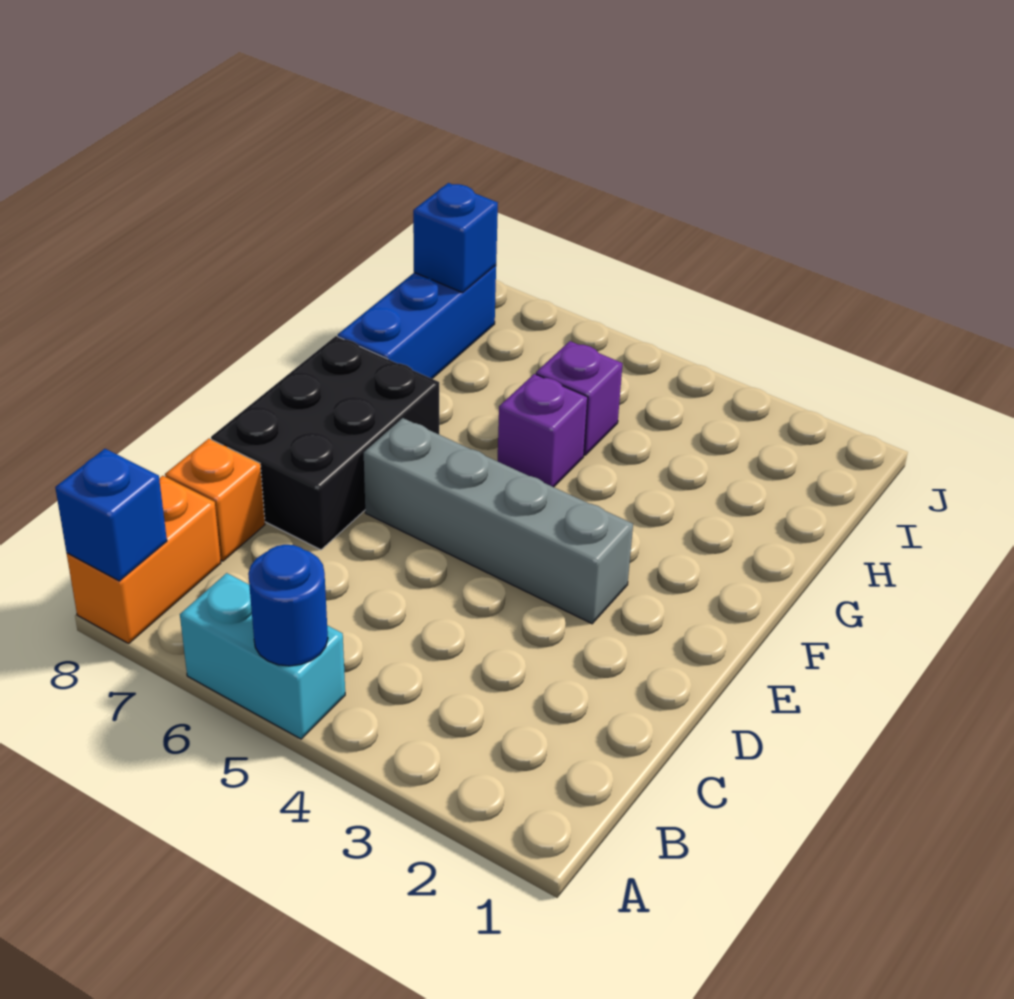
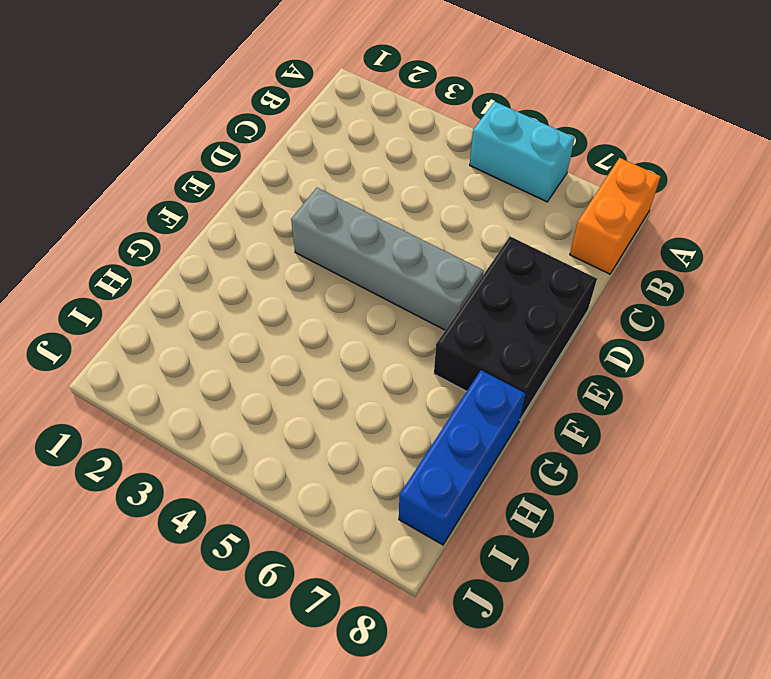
none -> orange brick C8 level 1
none -> purple brick G5 level 1

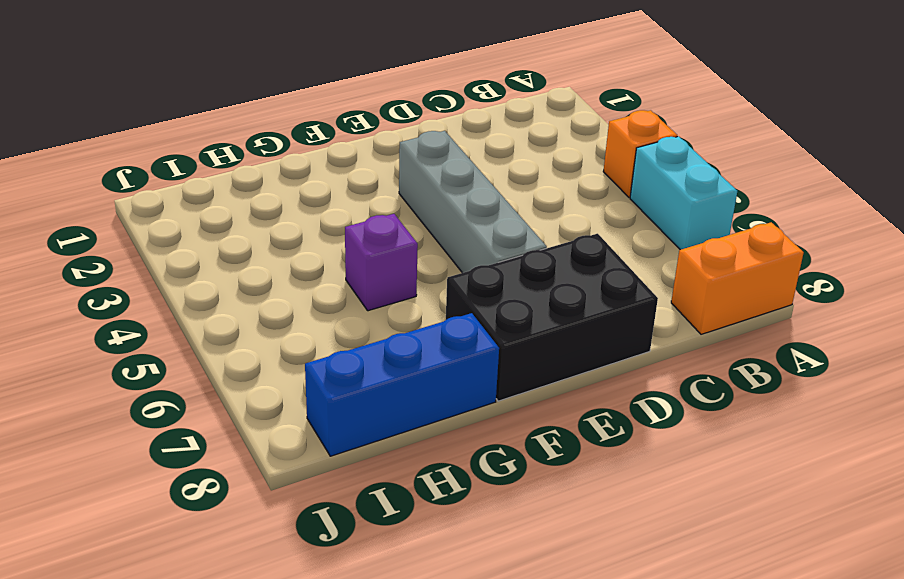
orange brick A4 level 1 -> orange brick C8 level 1
none -> purple brick H5 level 1
none -> blue round brick A5 level 2

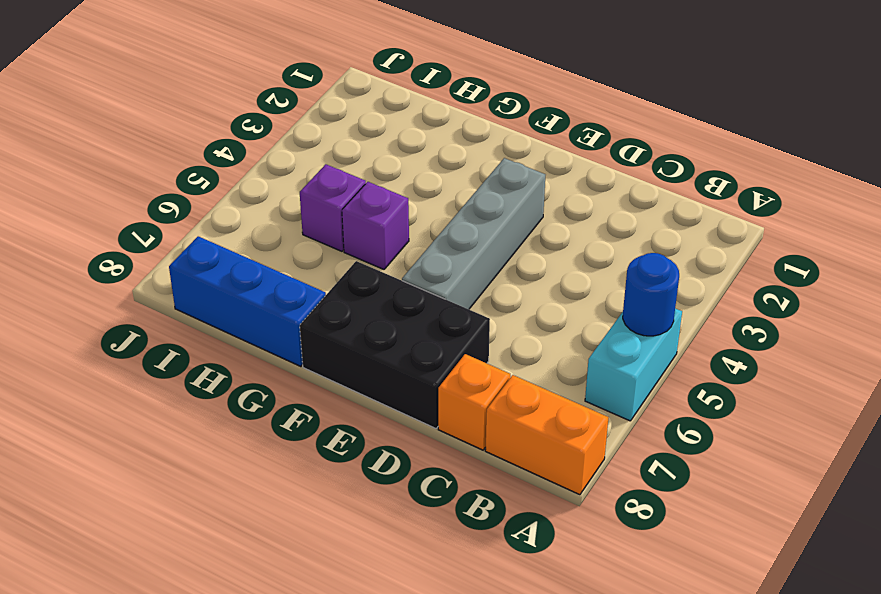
none -> blue brick A8 level 2
none -> blue brick I8 level 2

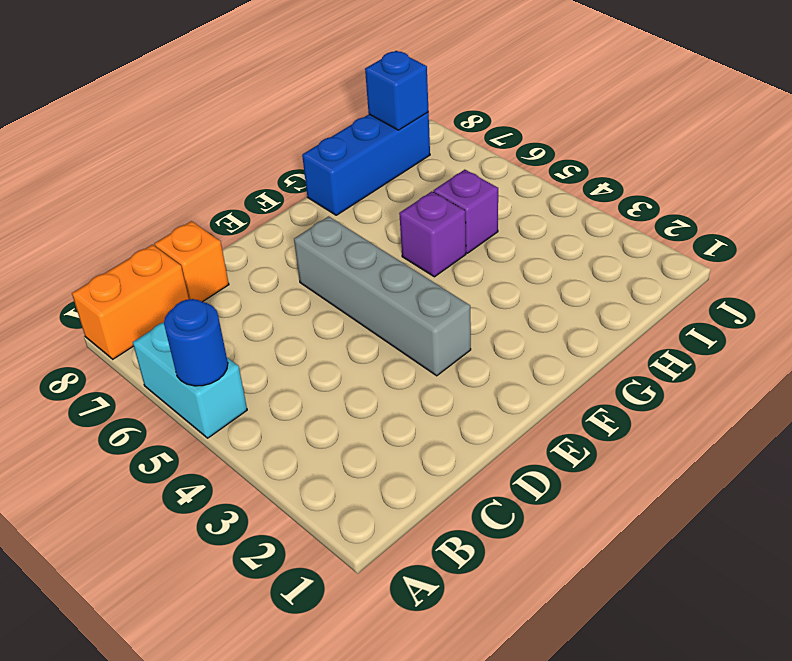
none -> black brick D7:F8 level 1
none -> blue brick A8 level 2

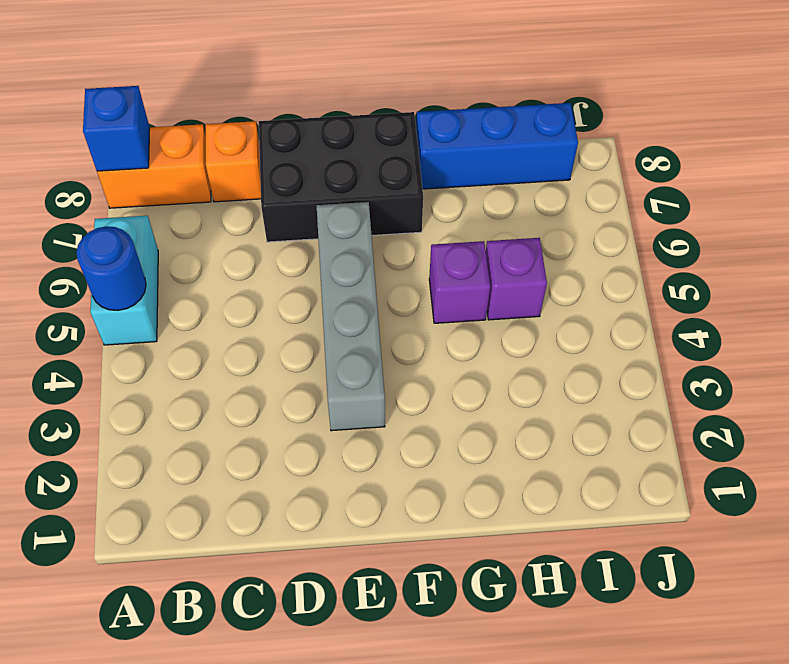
none -> blue brick I8 level 2

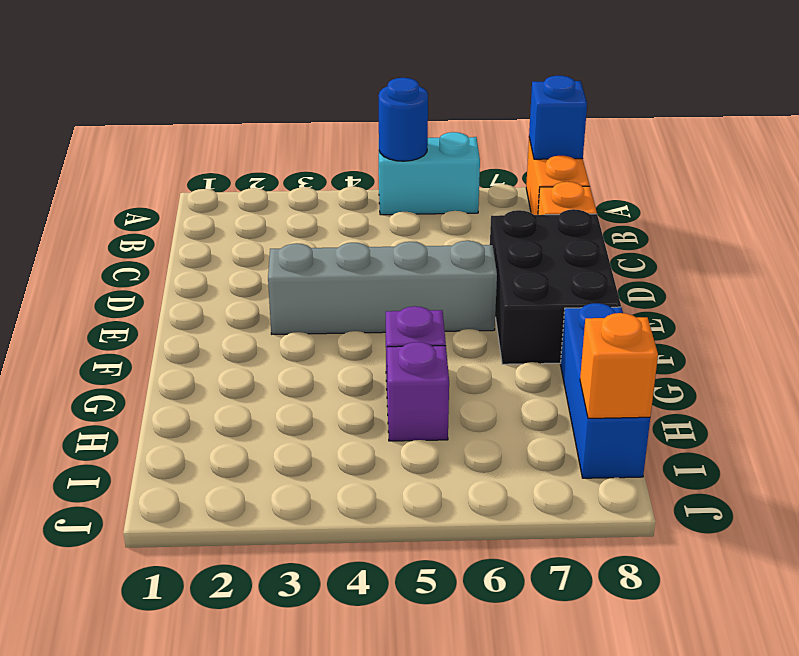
orange brick I8 level 2 -> blue brick I8 level 2

